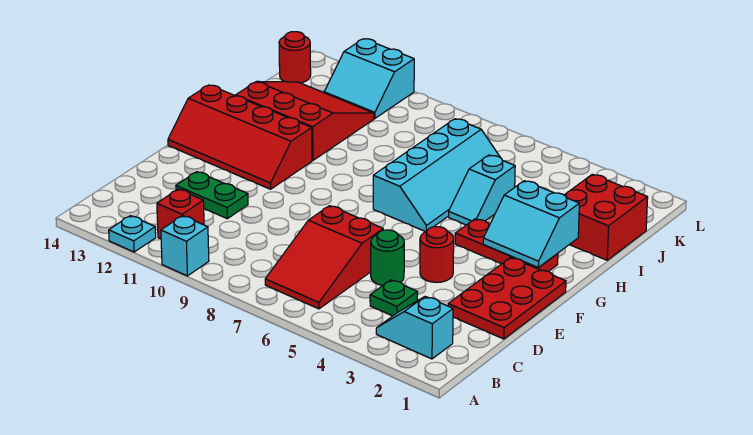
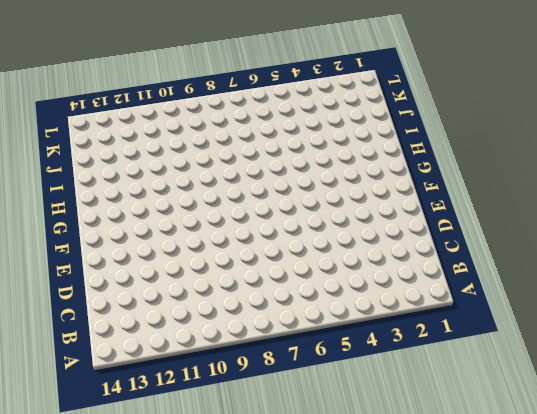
none -> cyan brick A10 level 1
none -> cyan plate A12 level 1
none -> cyan slope B2:B3 level 1 top 2

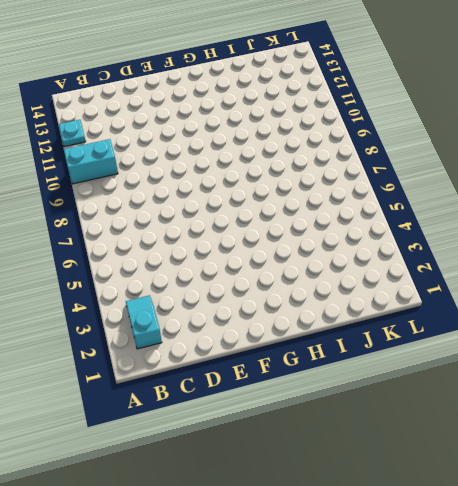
cyan brick A10:B10 level 1 -> cyan brick A10 level 1
none -> red slope B6:D7 level 1 top D
none -> red brick B11 level 1
none -> green plate C4 level 1

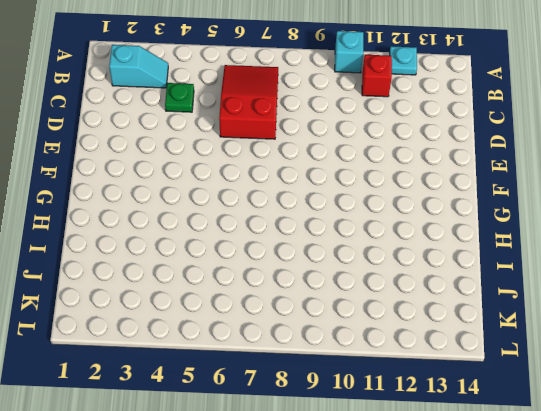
none -> red plate D1:F2 level 1
none -> green round brick D5 level 1
none -> green plate D11:D12 level 1

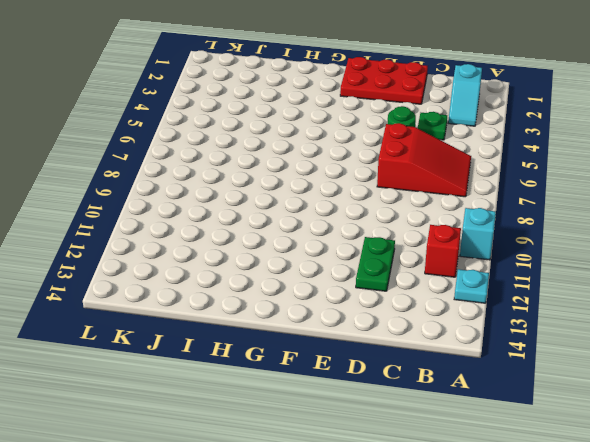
none -> red round brick E4 level 1
none -> red slope F11:G14 level 1 top G
none -> red plate G2:G4 level 1

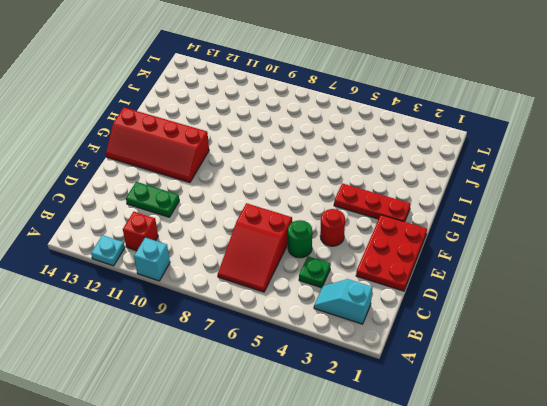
none -> cyan slope G6:J7 level 1 top 7
none -> cyan slope H5:I5 level 1 top I
none -> red slope H11:J13 level 1 top H

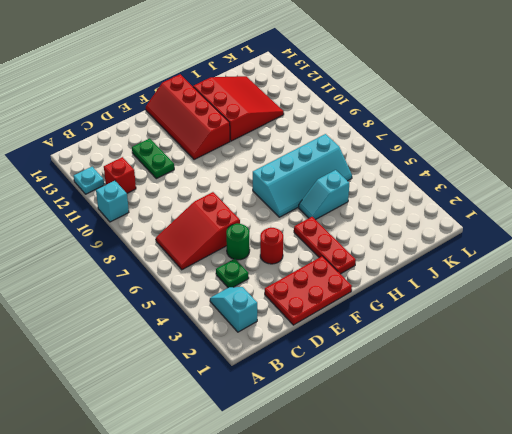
none -> red brick I1:J2 level 1
none -> cyan slope K11:L12 level 1 top L
none -> red round brick K14 level 1

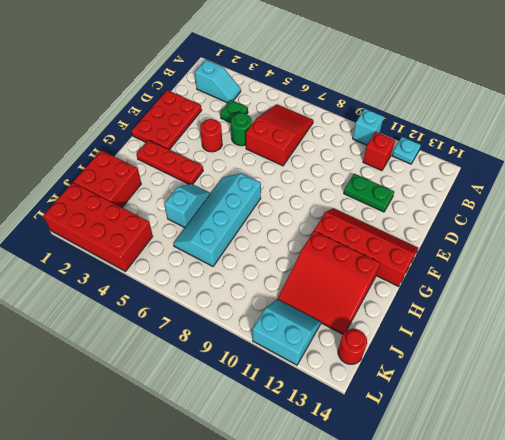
red brick K1:L4 level 1 -> none
none -> cyan slope G2:H3 level 2 top H

